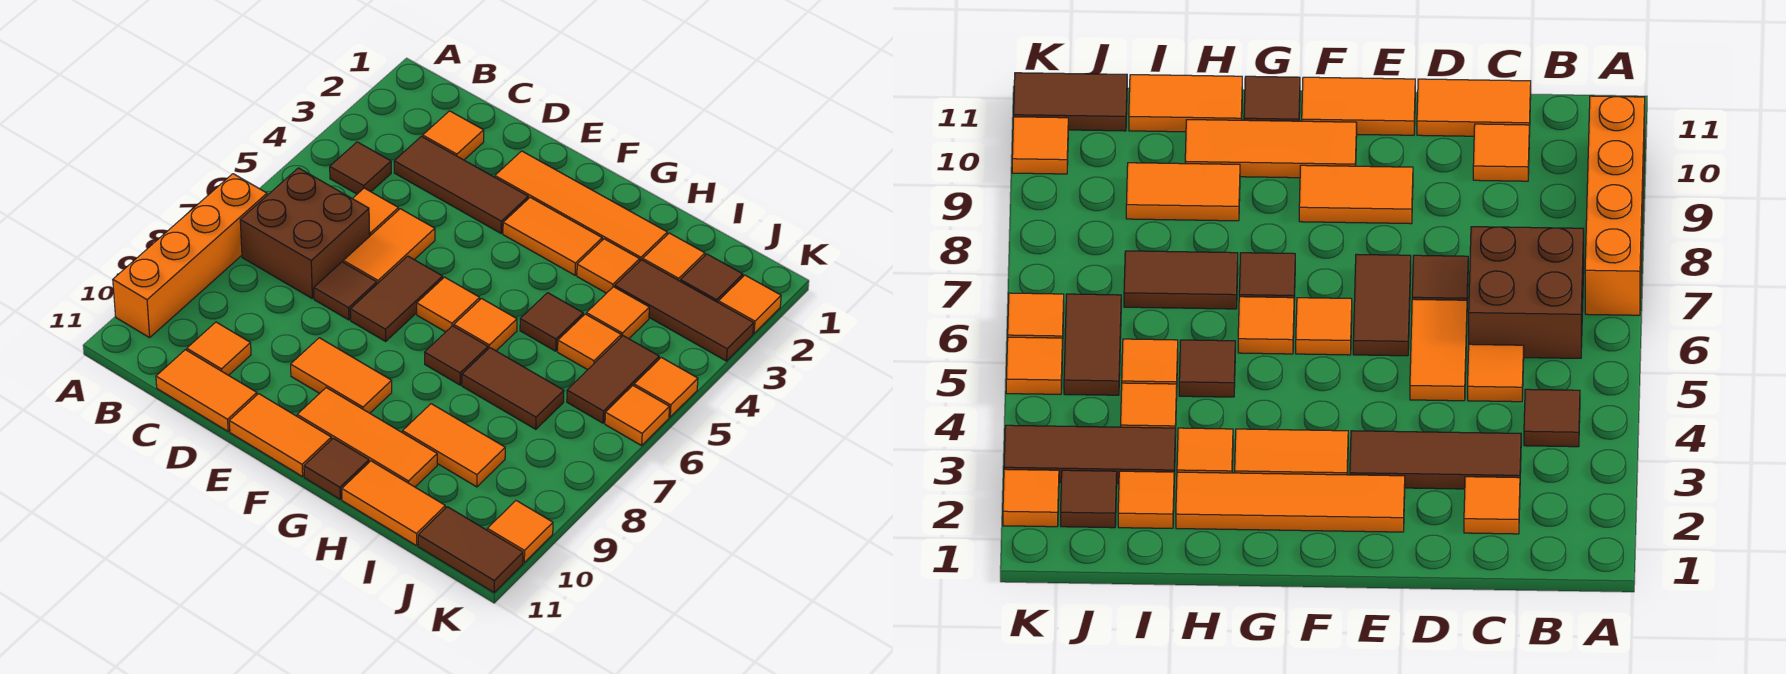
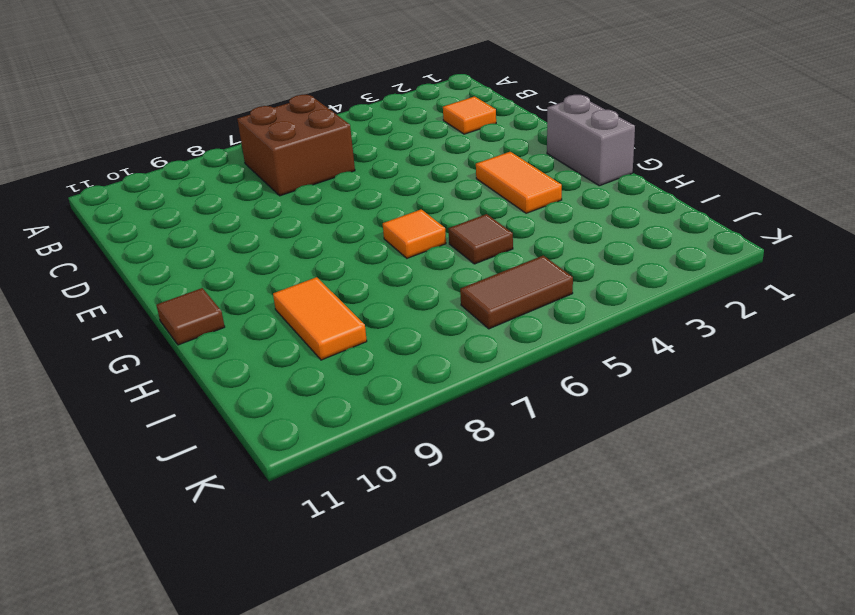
grey brick F1:G1 level 1 -> none
none -> orange brick A7:A10 level 1
none -> brown tile B4 level 1
none -> brown tile C3:E3 level 1
none -> orange tile C5 level 1

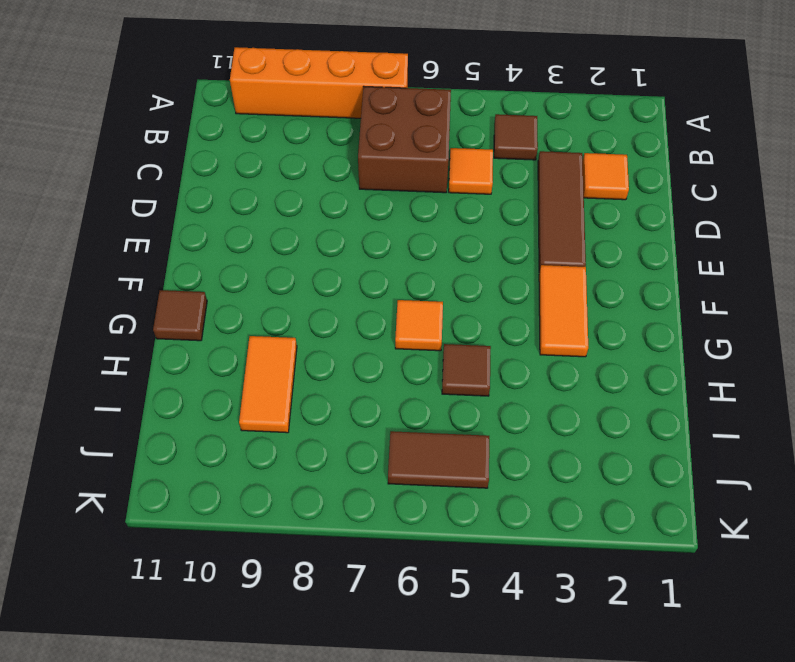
none -> orange tile C10 level 1
none -> orange tile C11:D11 level 1
none -> orange tile D5:D6 level 1
none -> brown tile D7 level 1

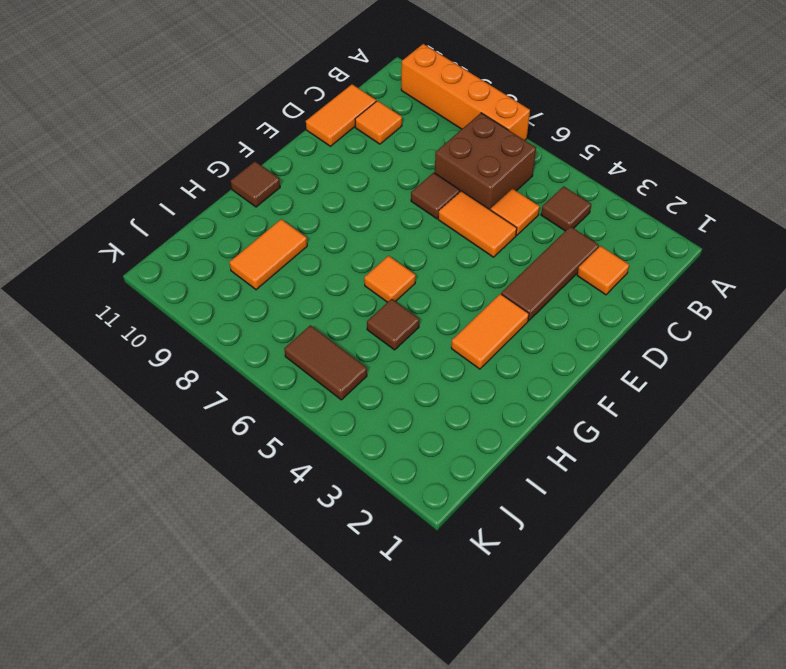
none -> orange tile E2:H2 level 1
none -> brown tile E6:E7 level 1
none -> orange tile E9:F9 level 1
none -> orange tile E11:F11 level 1

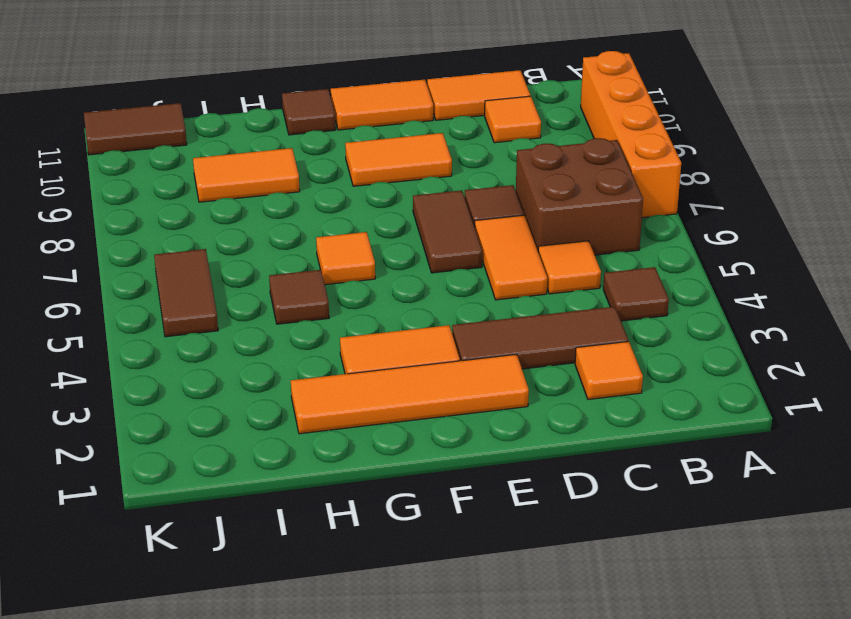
none -> orange tile F6 level 1
none -> orange tile F10:H10 level 1
none -> brown tile G7 level 1
none -> orange tile H3 level 1

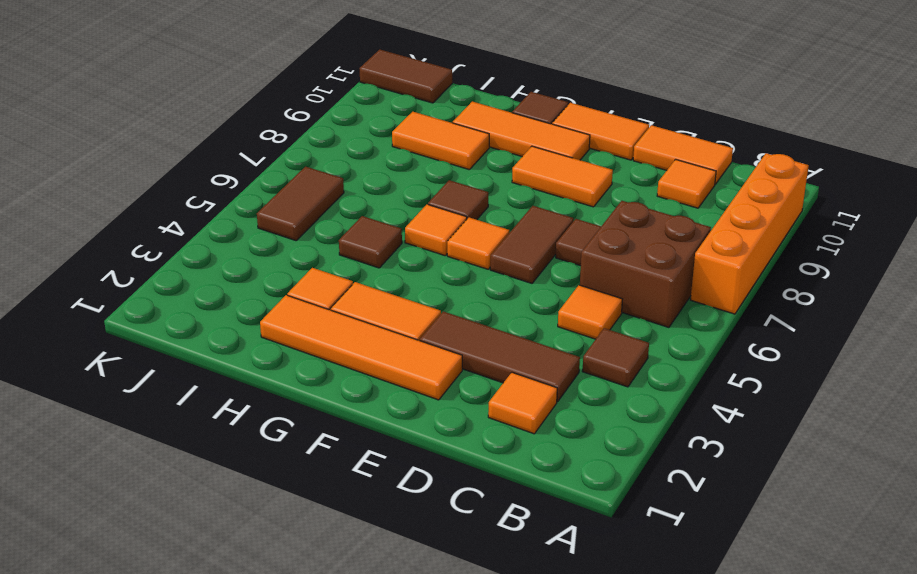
none -> orange tile D5:D6 level 1
none -> brown tile H7:I7 level 1
none -> orange tile H11:I11 level 1
none -> orange tile I2 level 1

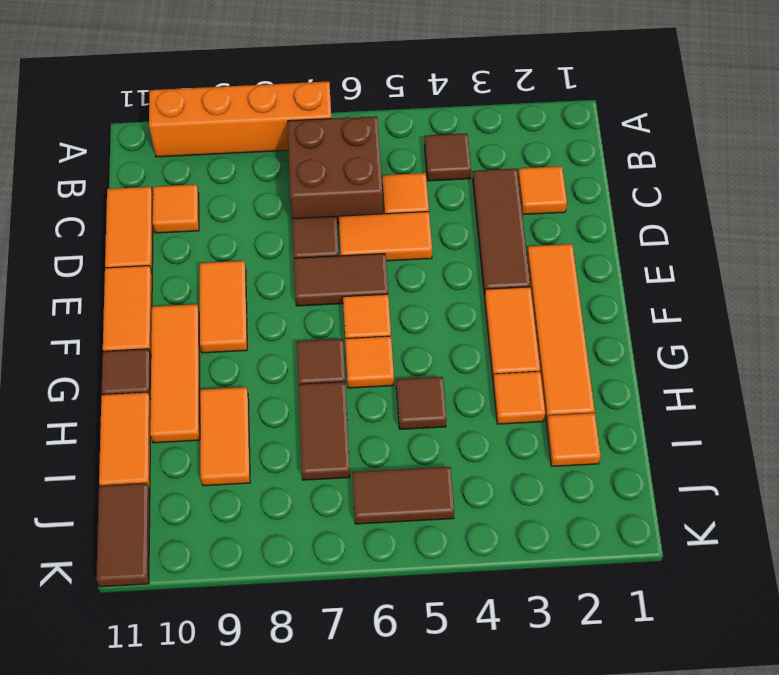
none -> brown tile I3:K3 level 1
none -> orange tile I4 level 1
none -> orange tile I5 level 1
none -> brown tile J2 level 1

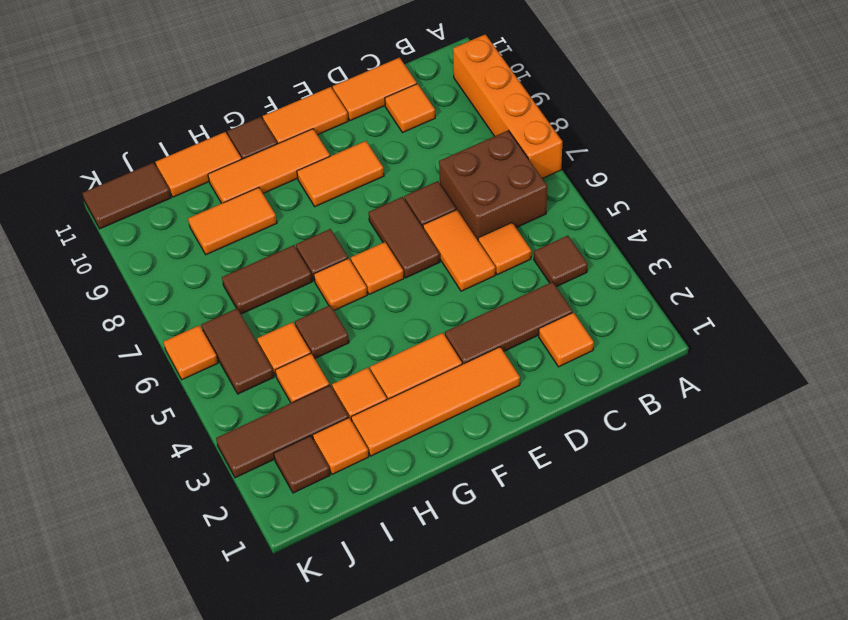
none -> orange tile K2 level 1
none -> orange tile K5 level 1
none -> orange tile K10 level 1

